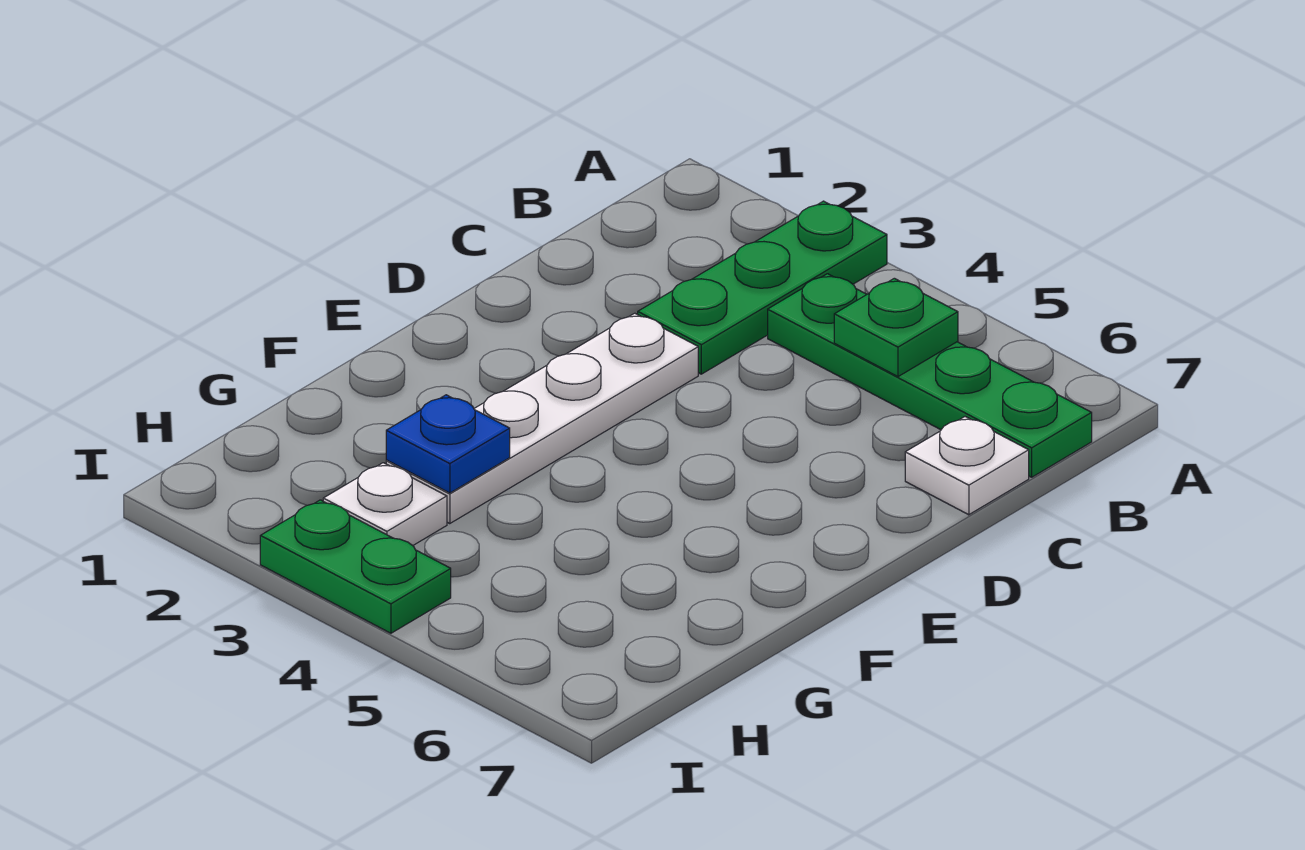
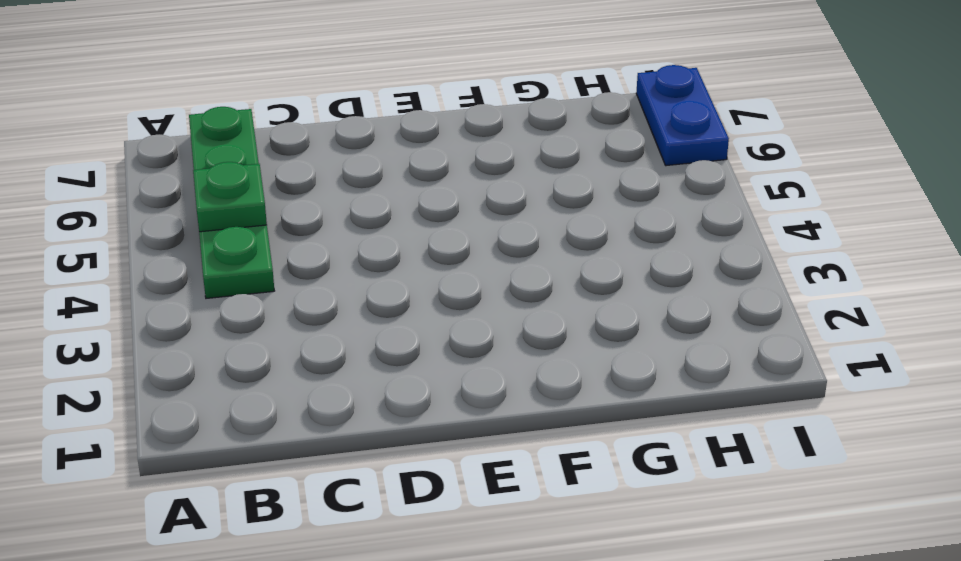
blue plate I6:I7 level 1 -> none
none -> green plate A3:C3 level 1
none -> white plate C7 level 1

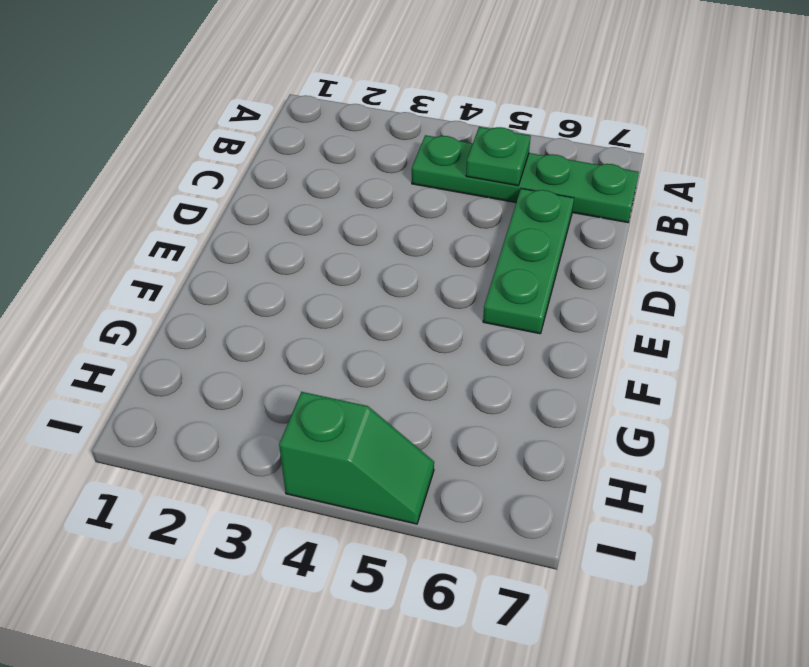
green plate C6:E6 level 1 -> green plate A3:C3 level 1
green slope I4:I5 level 1 top 4 -> green plate I3:I4 level 1
none -> white plate C7 level 1
none -> white plate D3:G3 level 1

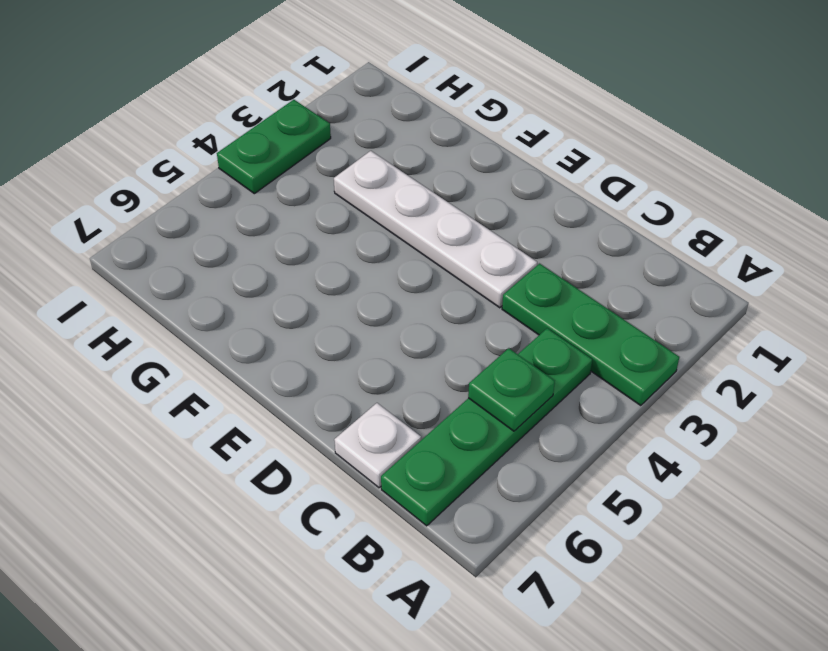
none -> white plate H3 level 1
none -> blue plate G3 level 2

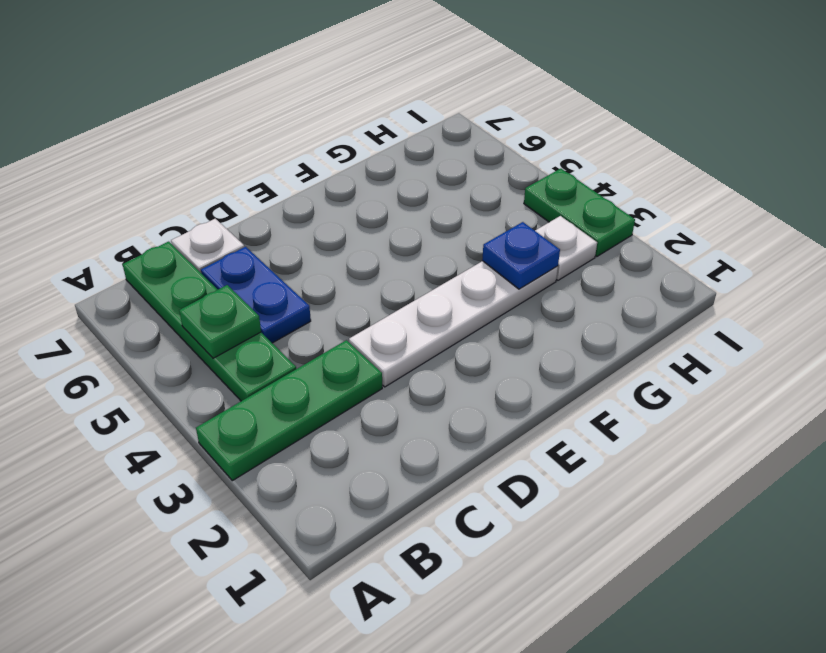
blue plate C5:C6 level 1 -> none

